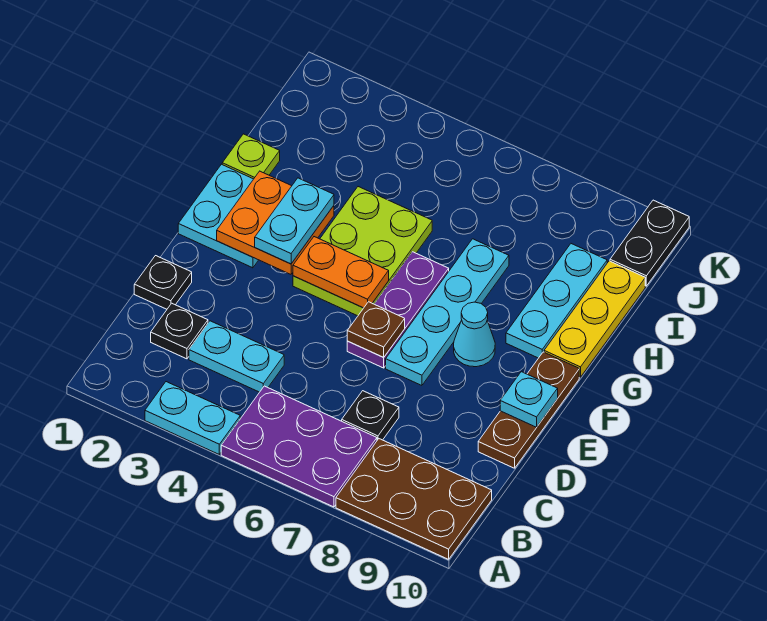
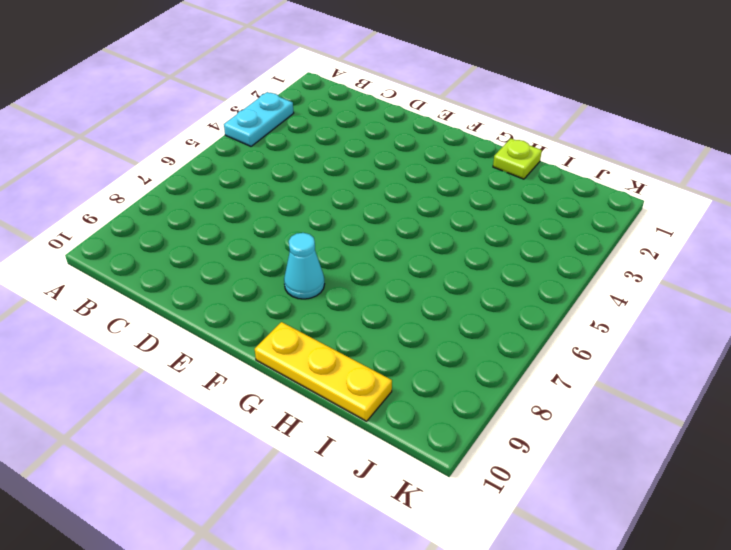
none -> purple plate A5:B7 level 1
none -> brown plate A8:B10 level 1
none -> black plate C2 level 1

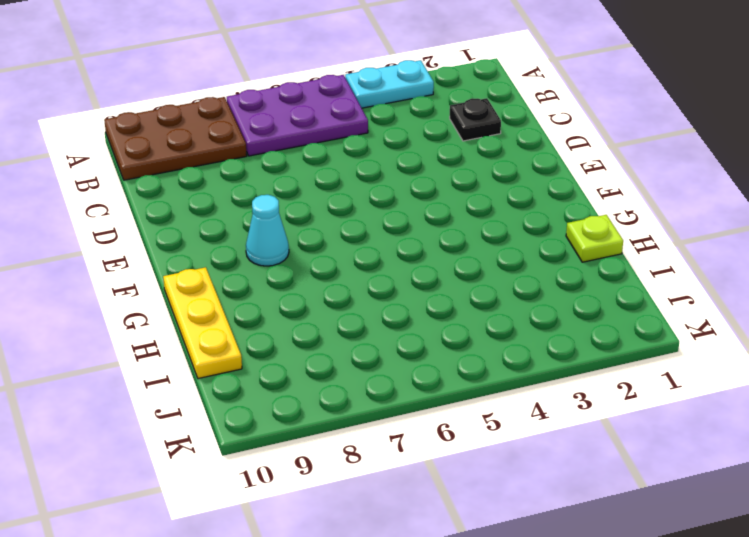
none -> cyan plate C3:C4 level 1
none -> black plate C7 level 1
none -> black plate D1 level 1

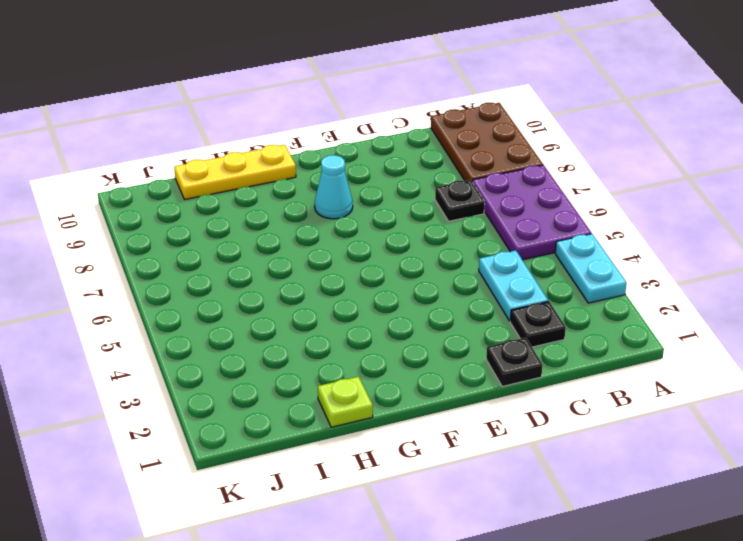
none -> brown plate D10:F10 level 1
none -> purple plate E6:G6 level 1
none -> cyan plate E7:H7 level 1

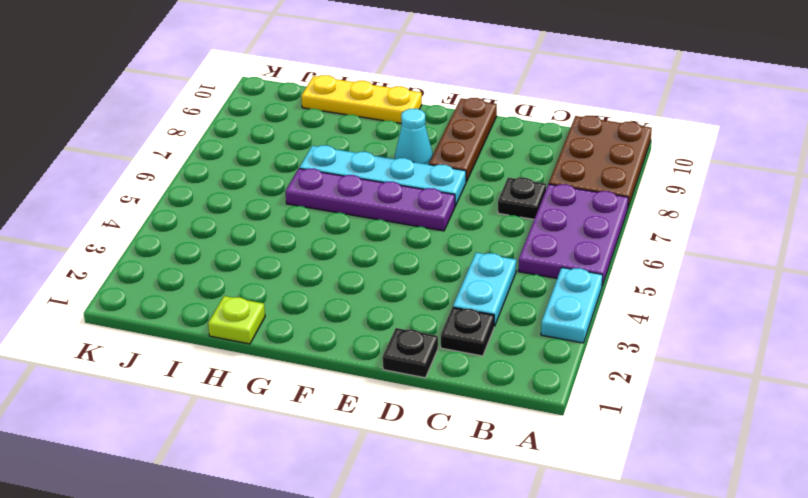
purple plate E6:H6 level 1 -> purple plate E6:G6 level 1
brown plate E8:E10 level 1 -> brown plate D10:F10 level 1
none -> cyan plate F1:G2 level 1
none -> lime plate F4:H5 level 1
none -> cyan plate G9:I9 level 1

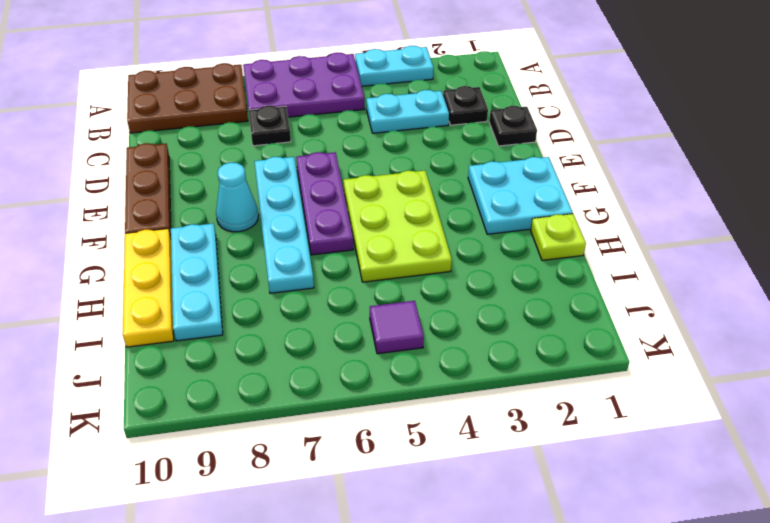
purple tile J5 level 1 -> none
none -> black plate J10:K10 level 1
none -> brown plate E6 level 2
none -> cyan plate E10 level 2

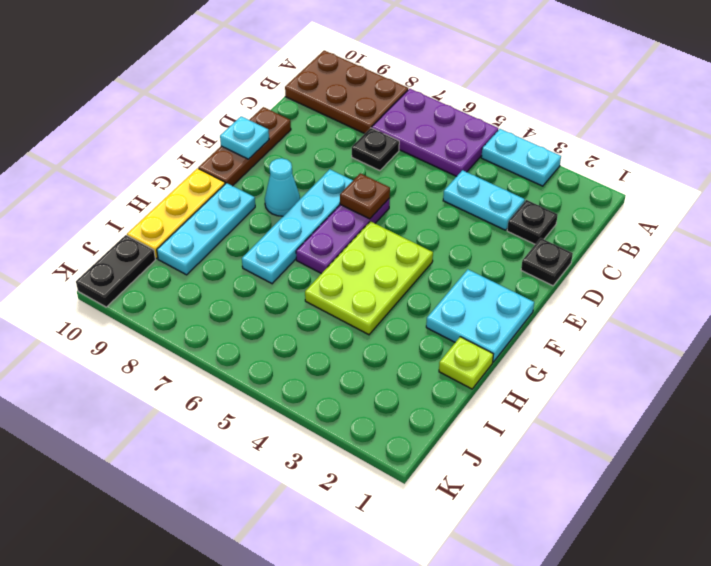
none -> orange plate F2:G3 level 2
none -> orange plate F4:F5 level 2
none -> cyan plate F3:G3 level 3

